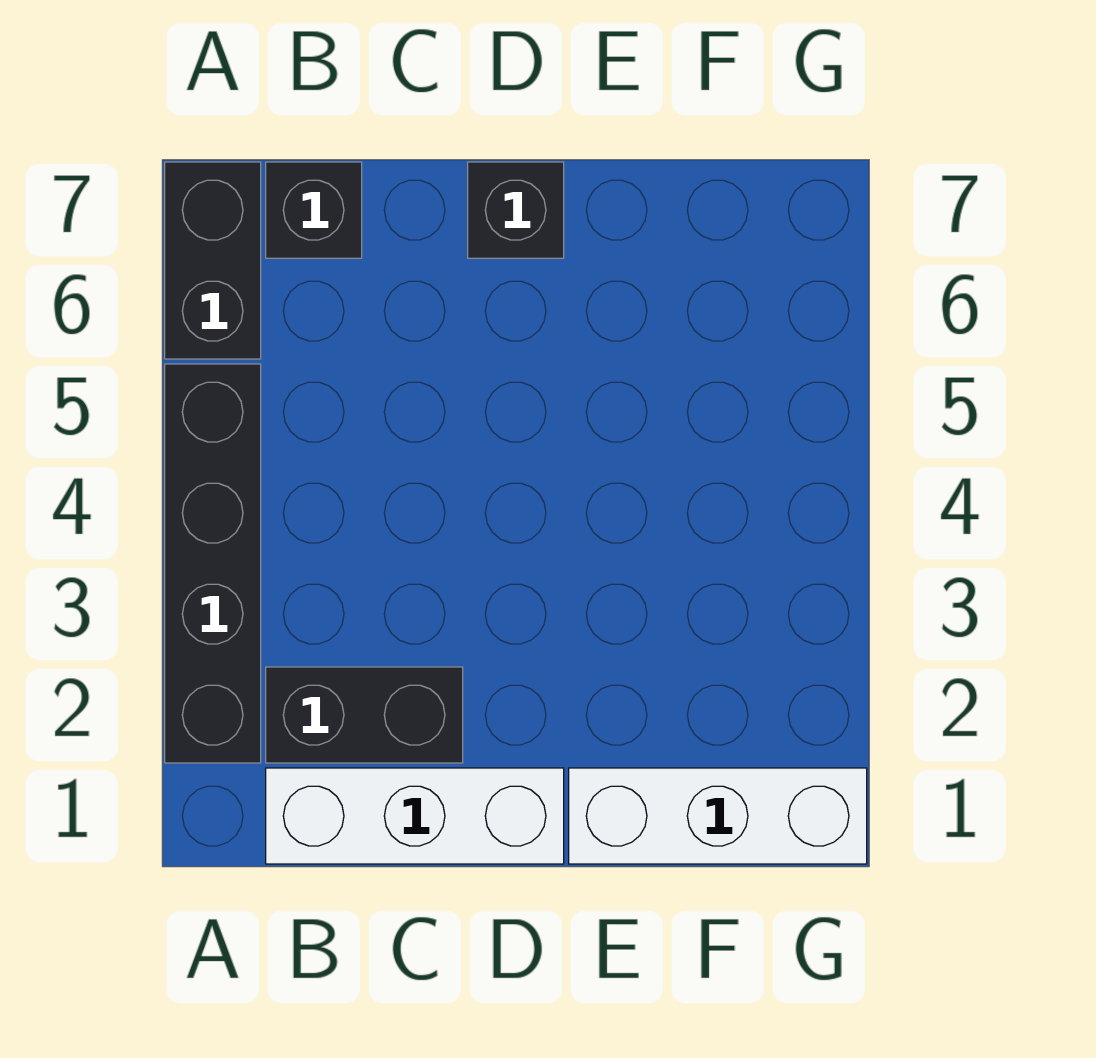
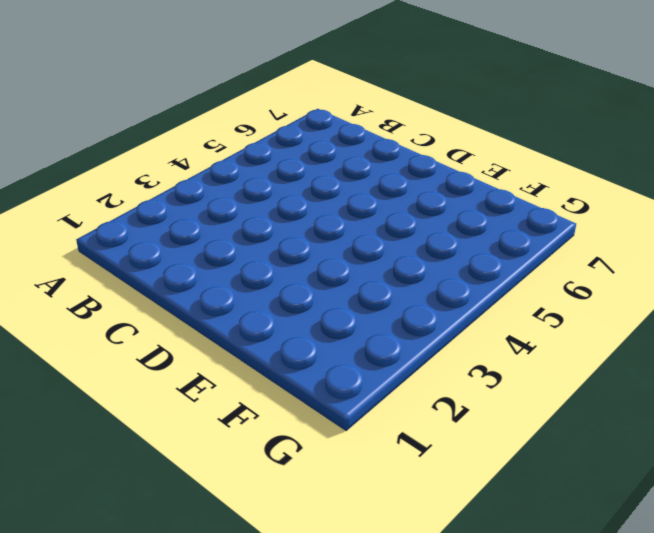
none -> black brick A2:A5 level 1
none -> black brick A6:A7 level 1

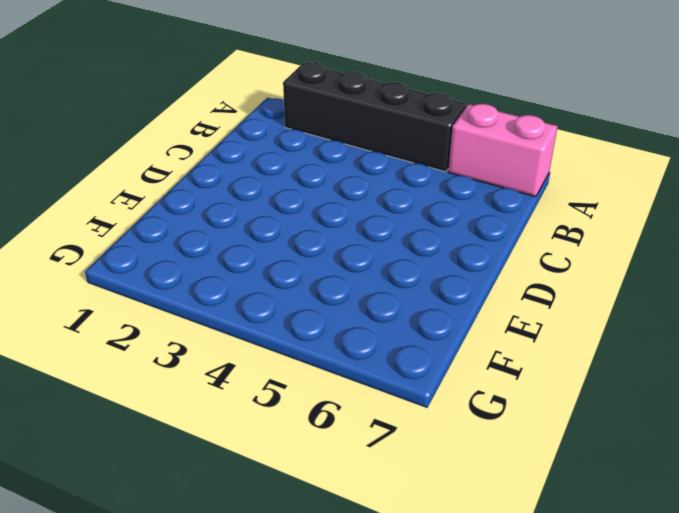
pink brick A6:A7 level 1 -> black brick A6:A7 level 1
none -> white brick B1:D1 level 1
none -> black brick B2:C2 level 1

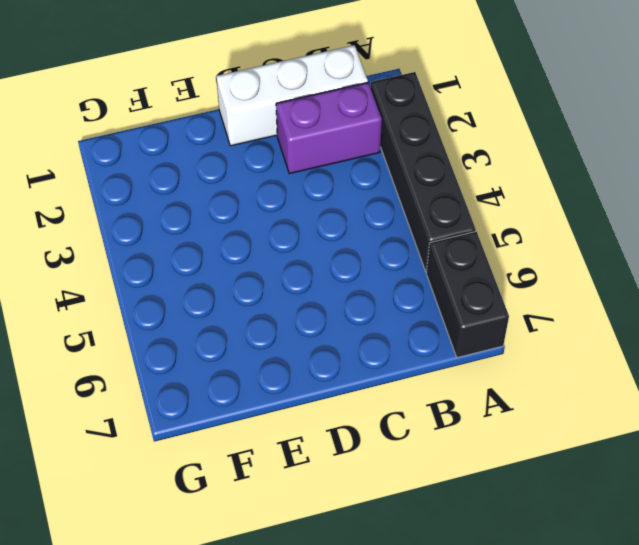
purple brick B2:C2 level 1 -> black brick B2:C2 level 1
none -> black brick B7 level 1
none -> black brick D7 level 1

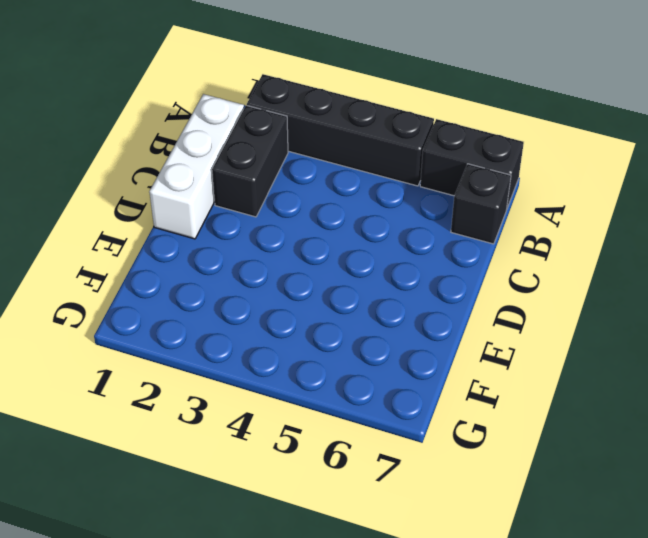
none -> black brick D7 level 1
none -> white brick E1:G1 level 1

